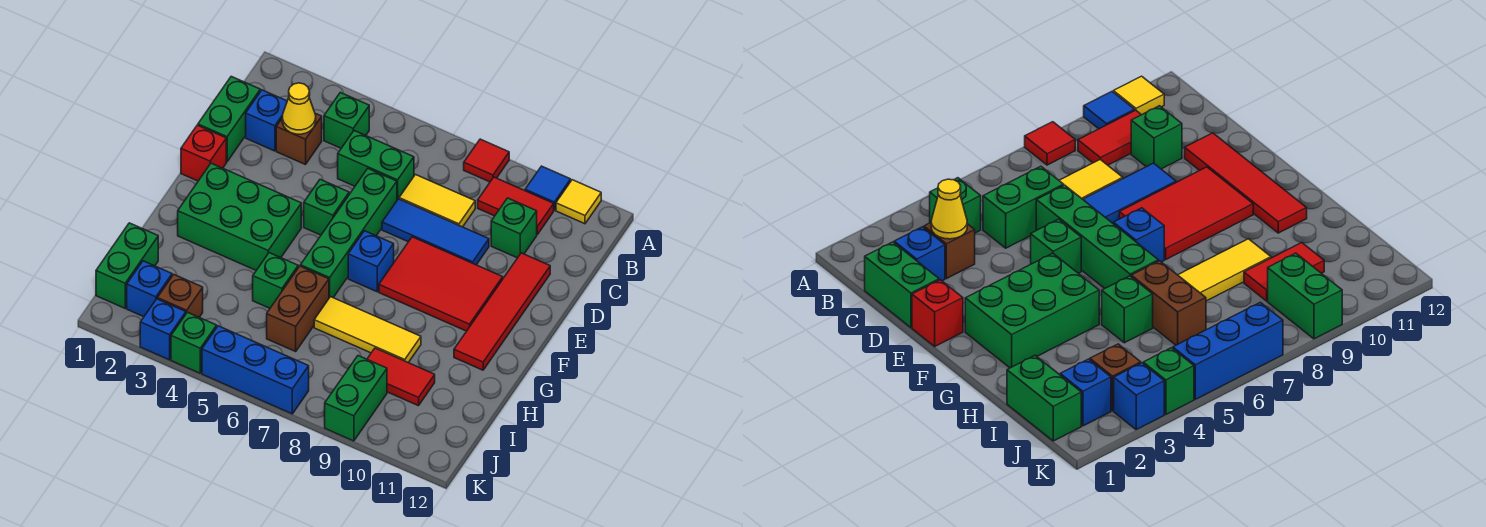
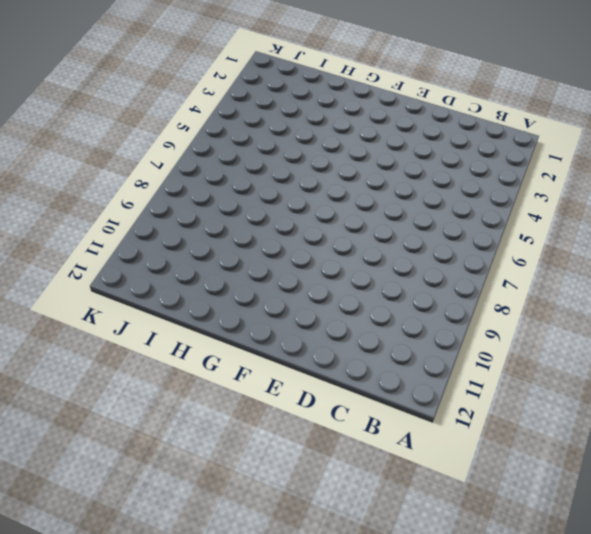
none -> red tile A8 level 1
none -> blue tile A10 level 1
none -> yellow tile A11 level 1
none -> green brick B4 level 1

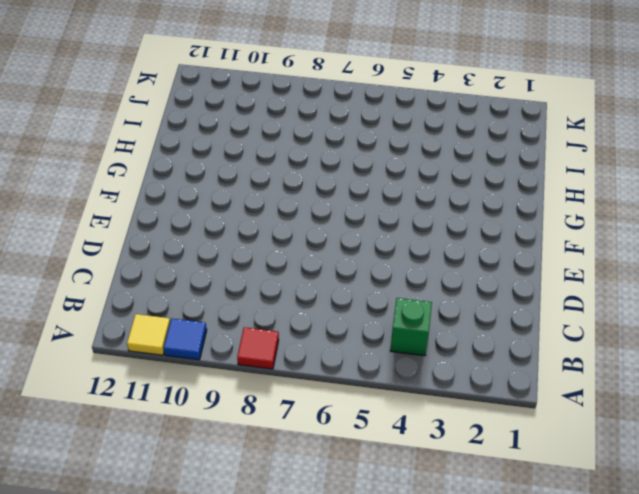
none -> red tile B9:B10 level 1
none -> green brick C1:D1 level 1
none -> blue brick C2 level 1
none -> brown brick C3 level 1

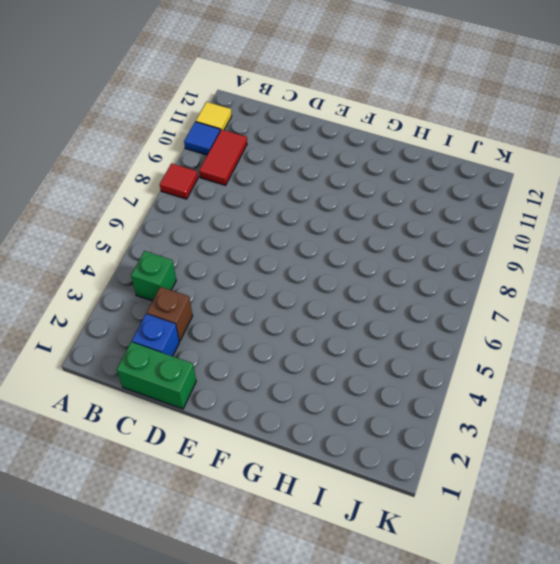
none -> green brick C5:C6 level 1
none -> yellow tile C7:C8 level 1
none -> green brick C10 level 1
none -> green brick D6:G6 level 1

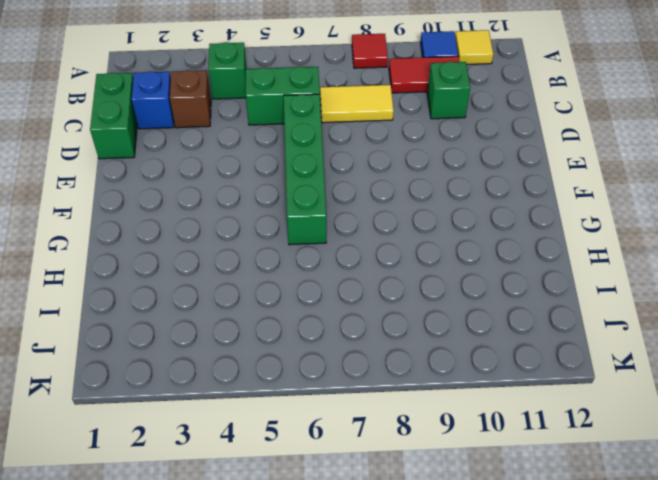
none -> blue tile D7:D9 level 1
none -> red tile D11:G11 level 1
none -> red brick E1 level 1
none -> green brick E5 level 1

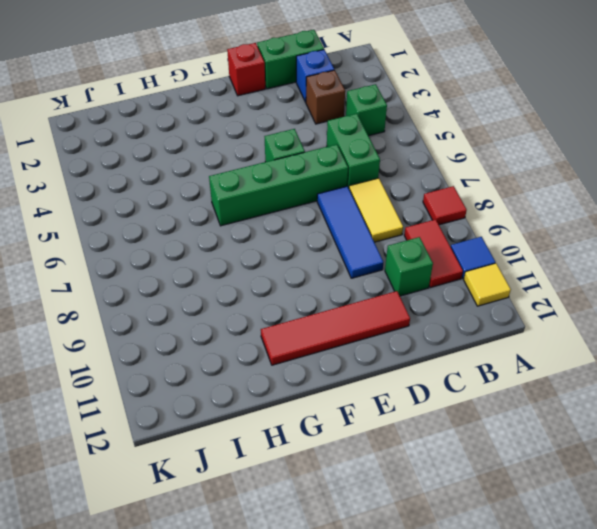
none -> red tile E8:F10 level 1
none -> green brick F2:G4 level 1
none -> blue brick F7 level 1
none -> green brick H5 level 1

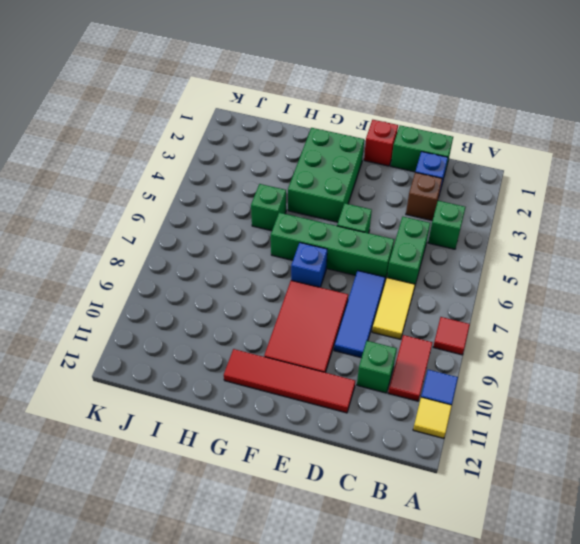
none -> brown brick H6:I6 level 1
none -> yellow tile H7:H9 level 1
none -> green brick I1:J1 level 1
none -> red tile I9:I10 level 1

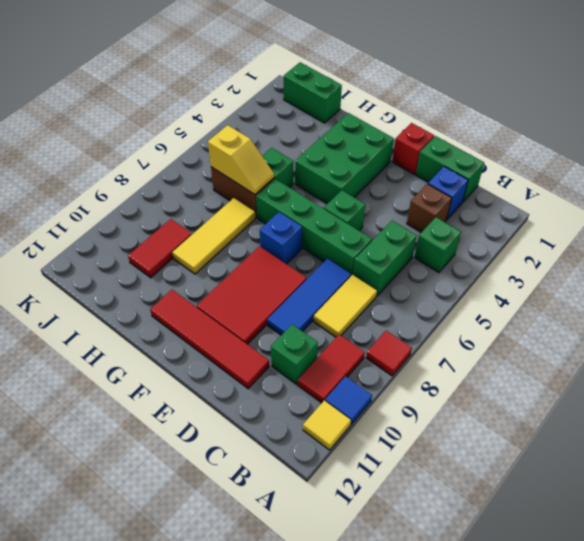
yellow slope H6:I6 level 2 top I -> none
none -> blue brick J2 level 1
none -> brown brick J3 level 1
none -> green brick J9:K9 level 1
none -> blue brick K3 level 1

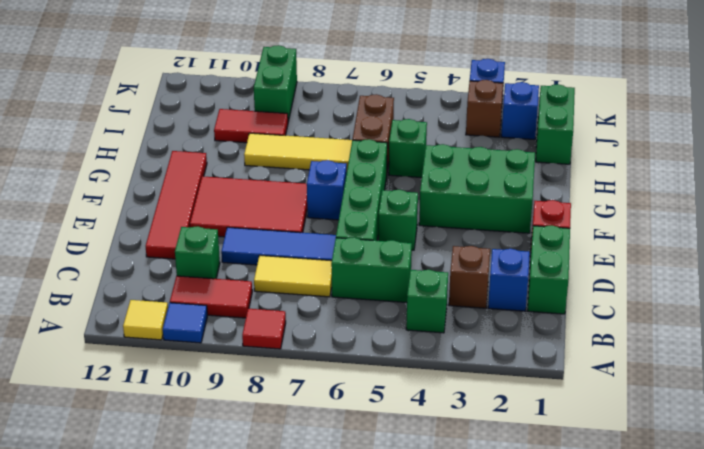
none -> green brick K4 level 1
none -> blue brick K5:K7 level 1
none -> yellow cone C3 level 2

